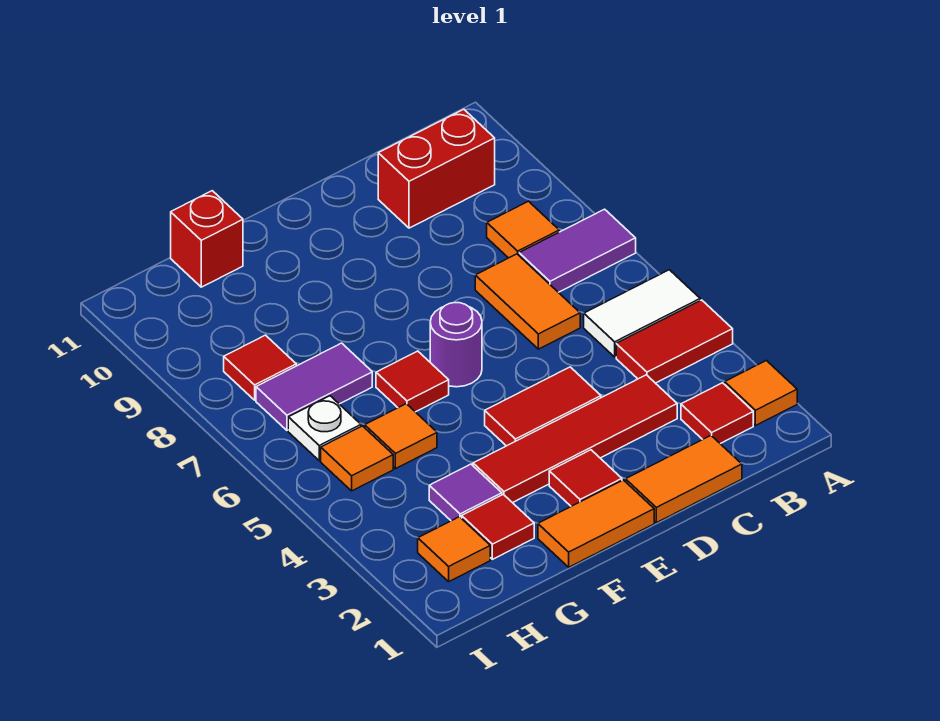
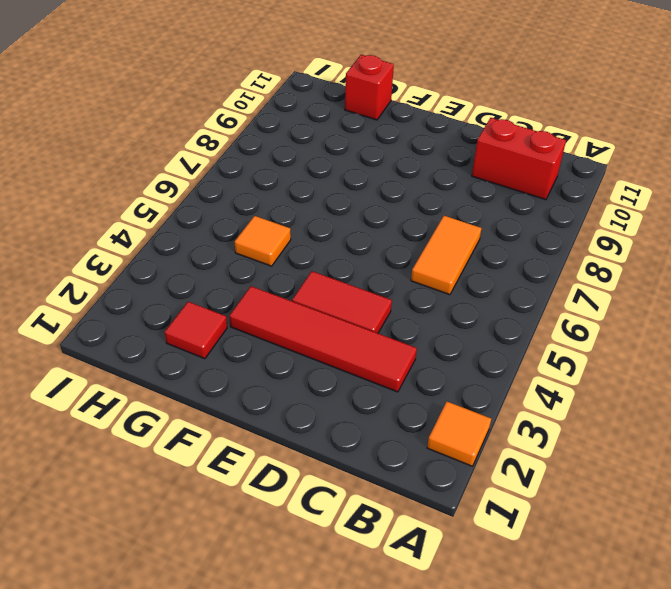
none -> red tile A4:B4 level 1
none -> white tile A5:B5 level 1
none -> purple tile A7:B7 level 1

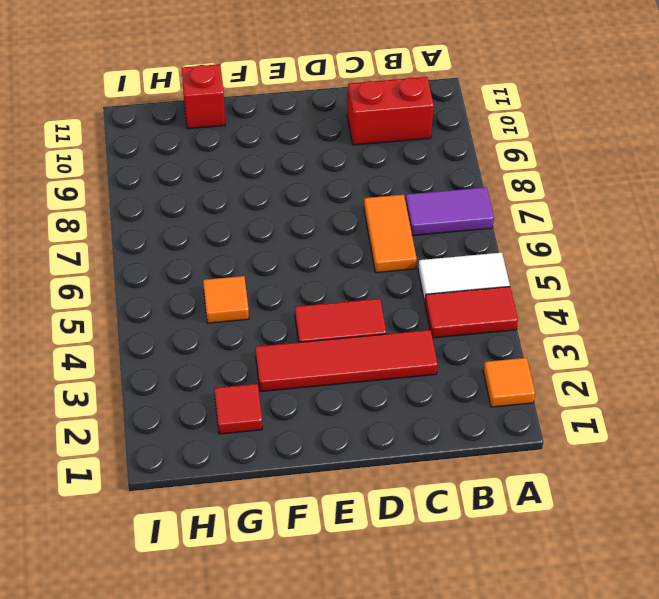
none -> red tile B2 level 1
none -> orange tile B8 level 1
none -> orange tile C1:D1 level 1

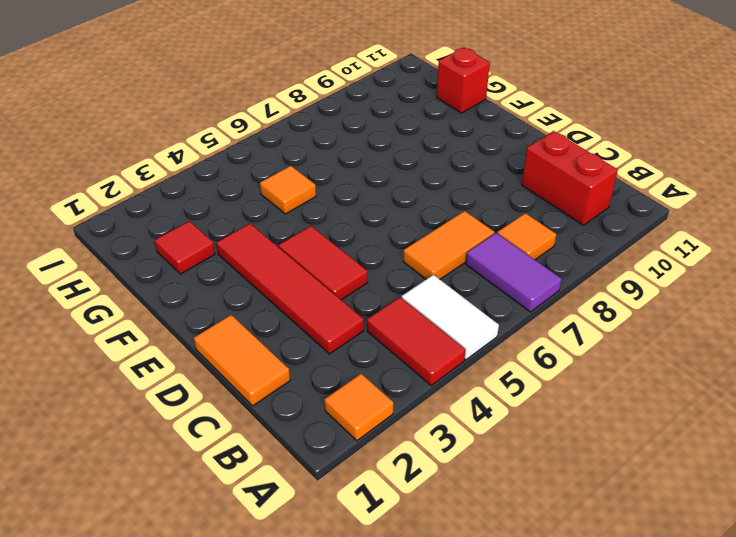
none -> red tile B2 level 1
none -> orange tile E1:F1 level 1
none -> red tile E2 level 1

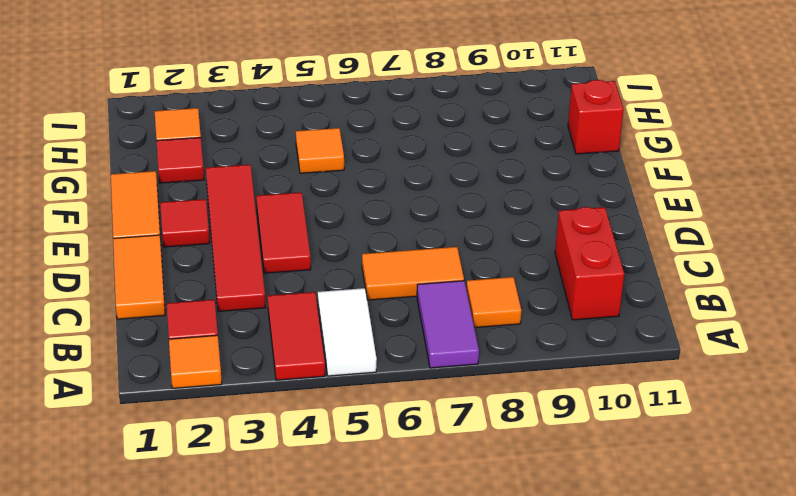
none -> purple round brick E6 level 1
none -> red tile F6 level 1
none -> purple tile G3 level 1

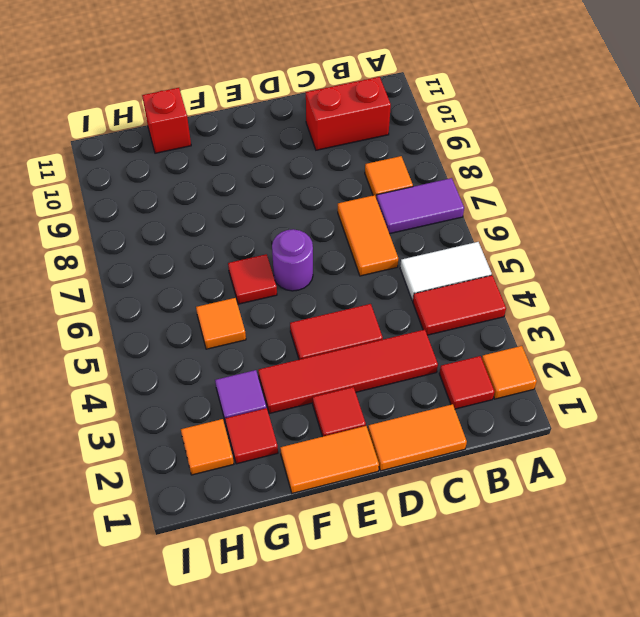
none -> purple tile G7:H7 level 1
none -> orange tile H5 level 1
none -> white plate H6 level 1

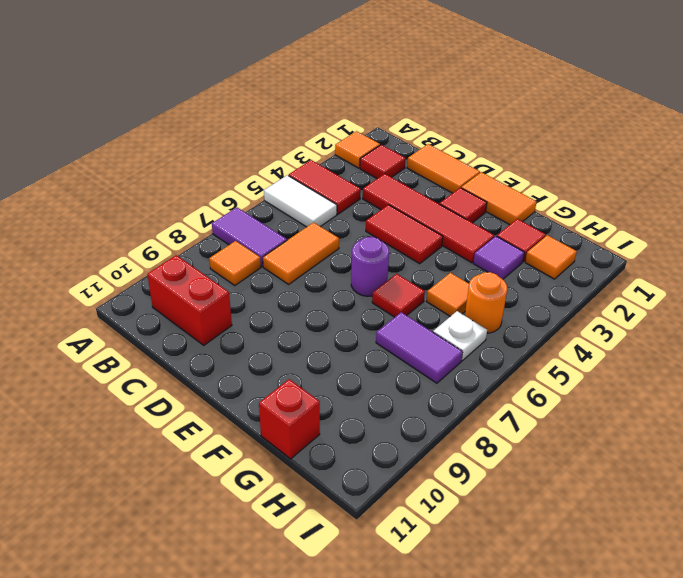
orange round brick H5 level 1 -> orange tile H5 level 1
none -> red tile H8 level 1

